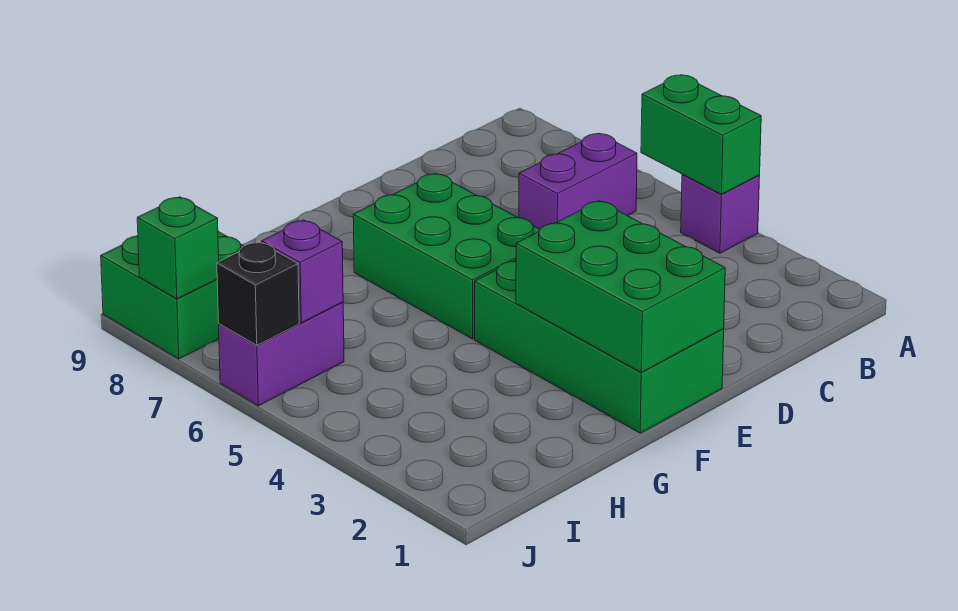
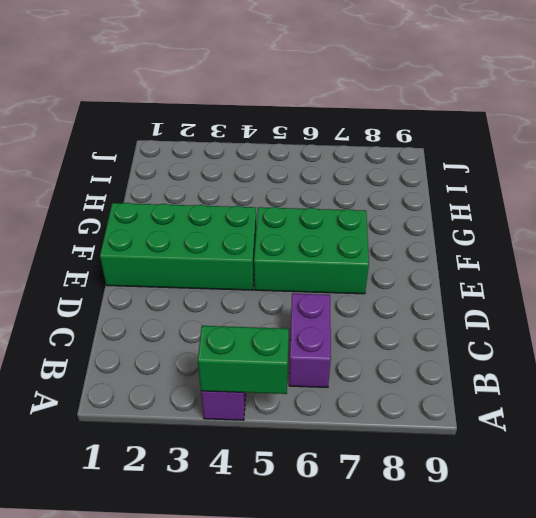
none -> purple brick I6:J6 level 1
none -> green brick I8:J9 level 1

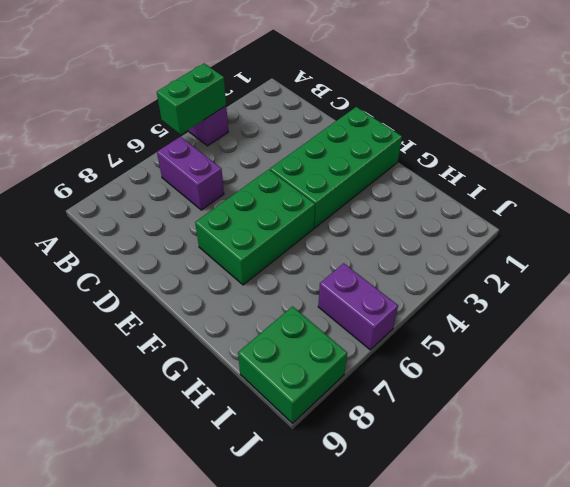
none -> green brick E1:F3 level 2
none -> purple brick I6 level 2

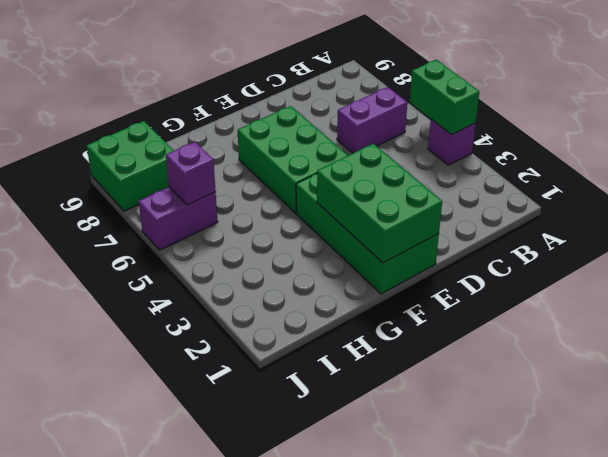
none -> black brick J6 level 2
none -> green brick J8 level 2

